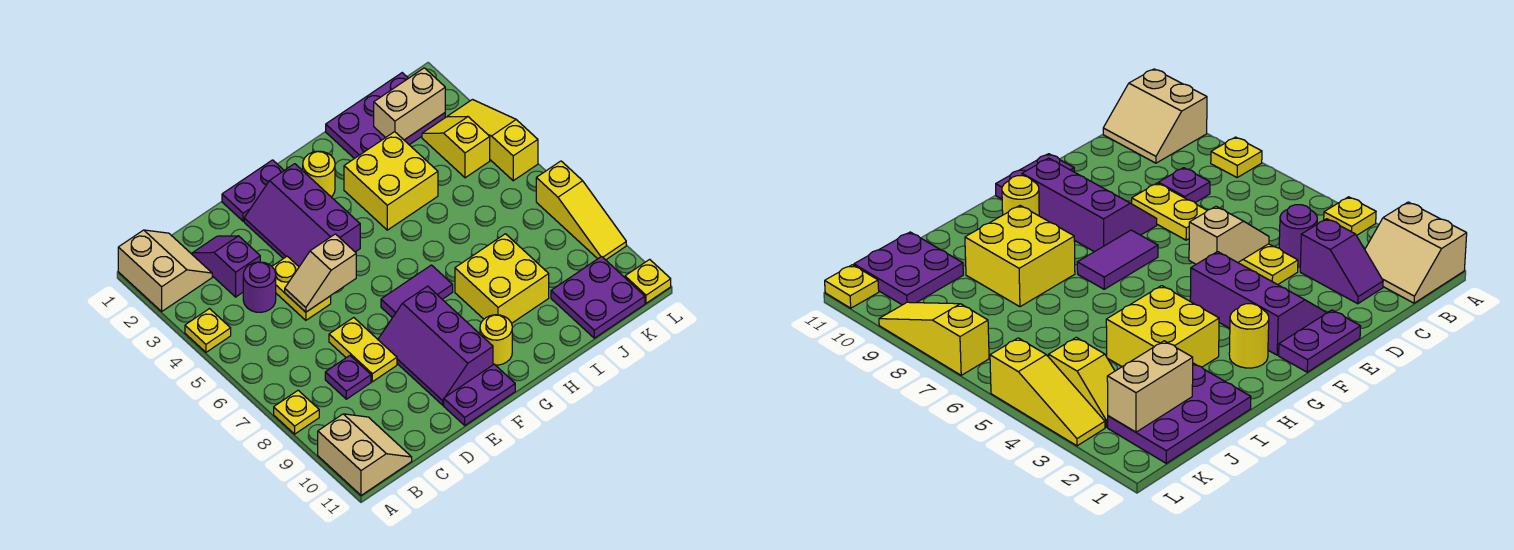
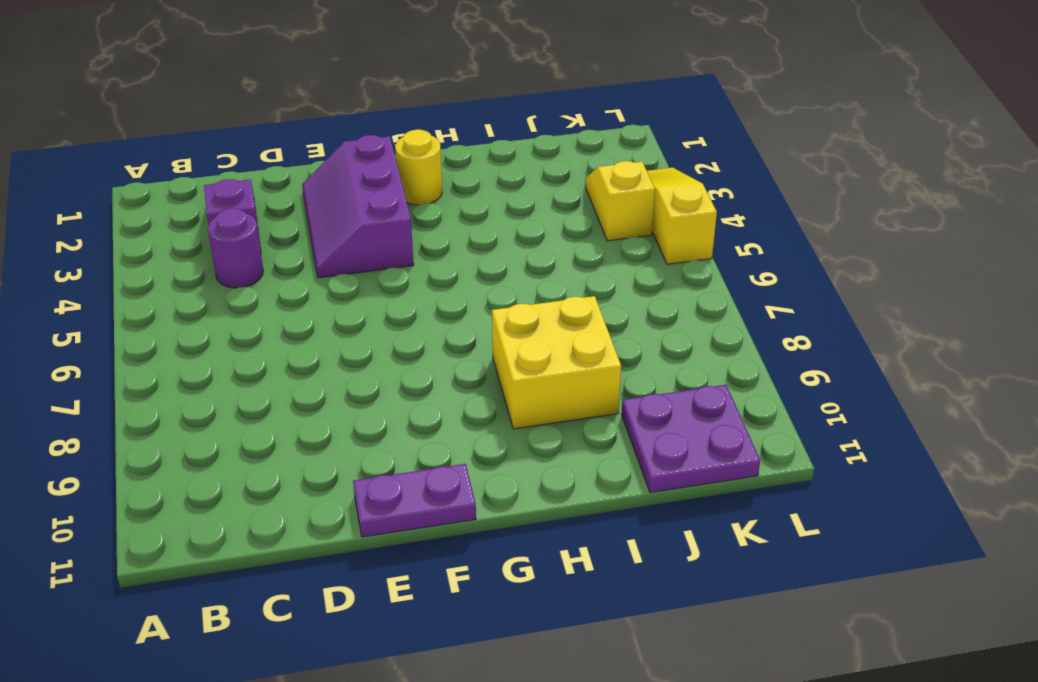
none -> tan slope A1:B2 level 1 top A
none -> yellow plate A4 level 1
none -> yellow plate A8 level 1

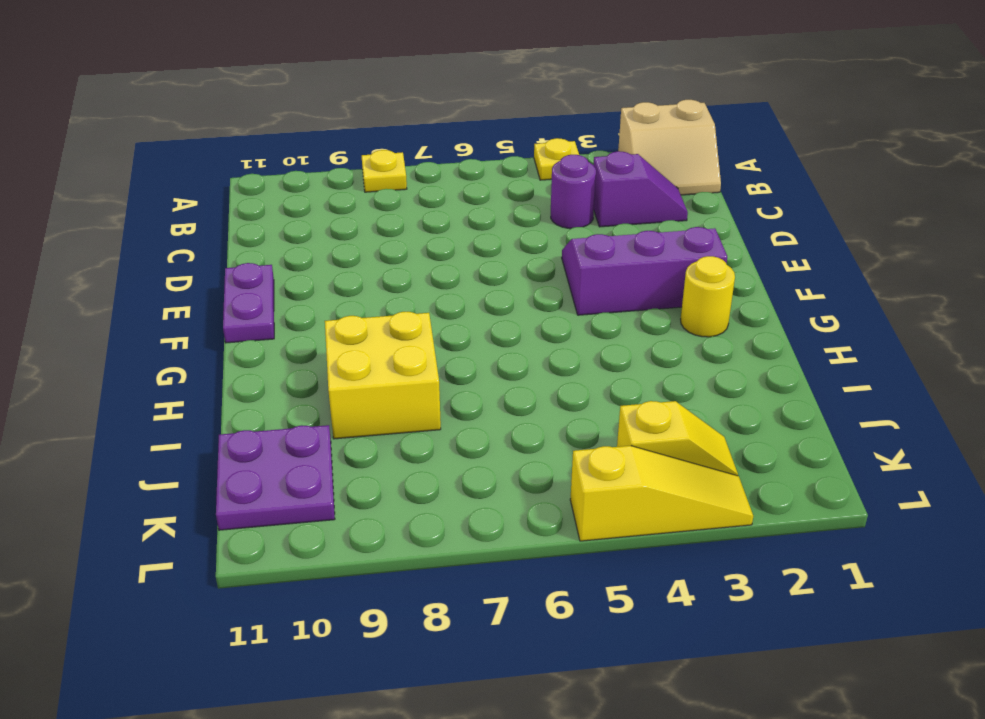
none -> tan slope A10:B11 level 1 top A
none -> purple plate C8 level 1
none -> yellow plate D4:D5 level 1

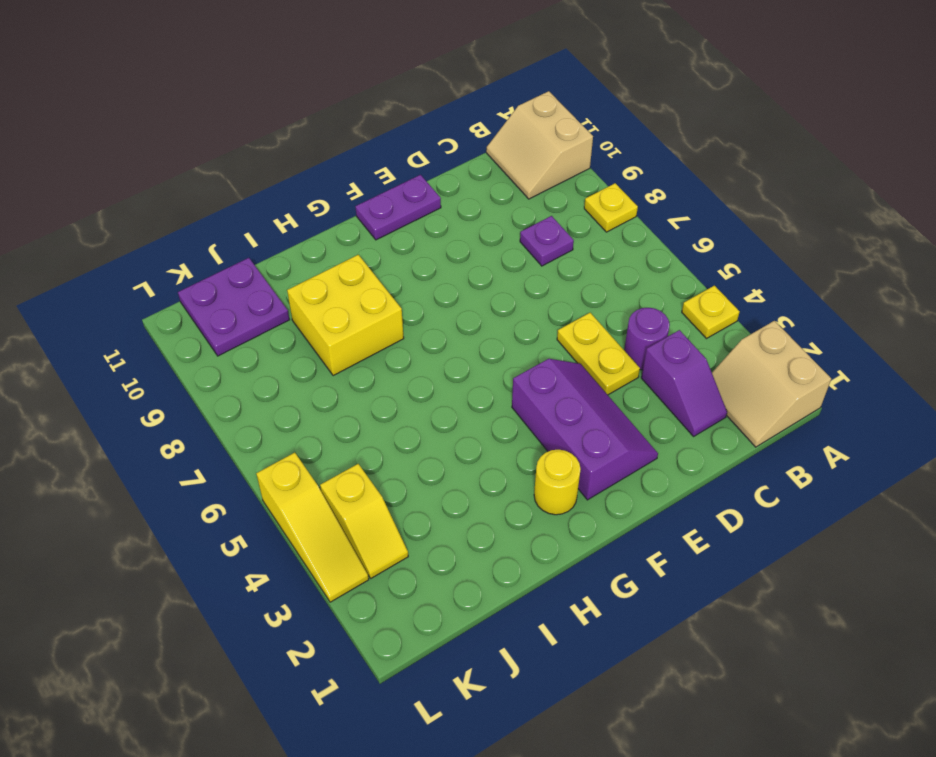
none -> yellow plate D7:D8 level 1
none -> purple plate E1:F1 level 1
none -> purple slope E8:F10 level 1 top F

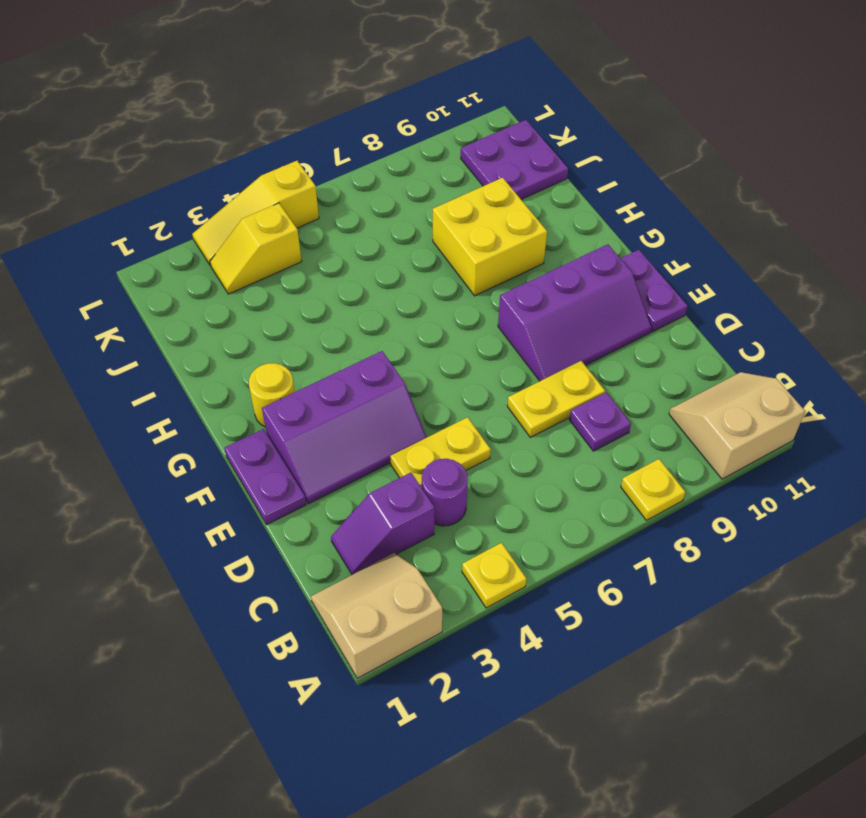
none -> purple tile F7:G7 level 1
none -> yellow round brick G10 level 1
none -> yellow brick H3:I4 level 1

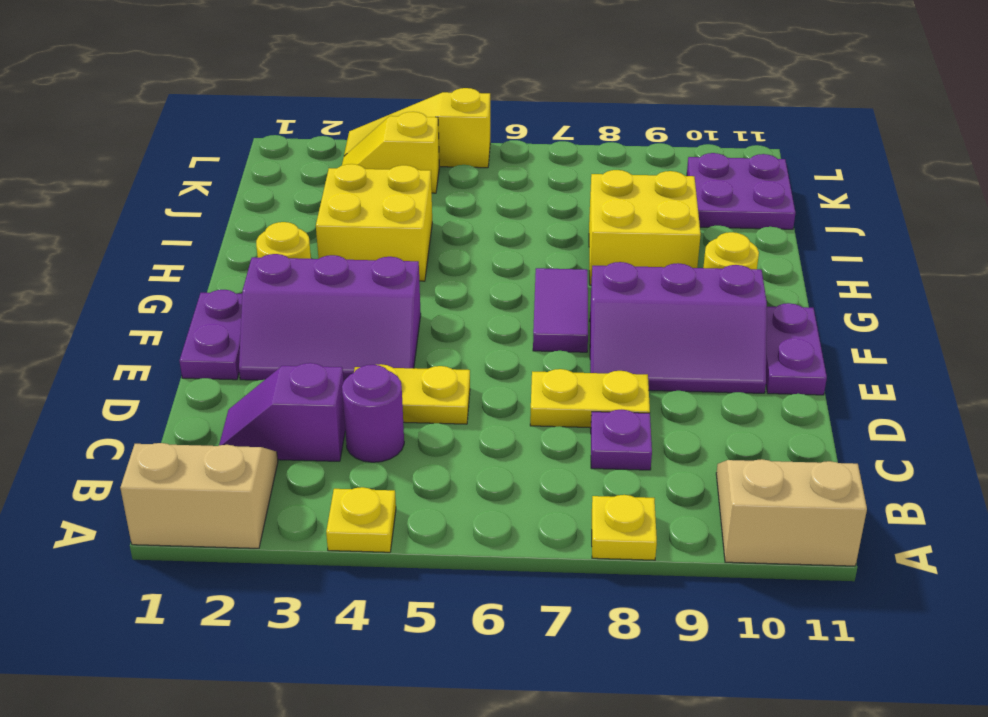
none -> purple plate I1:K2 level 1
none -> yellow slope L7:L9 level 1 top 7
none -> yellow plate L11 level 1

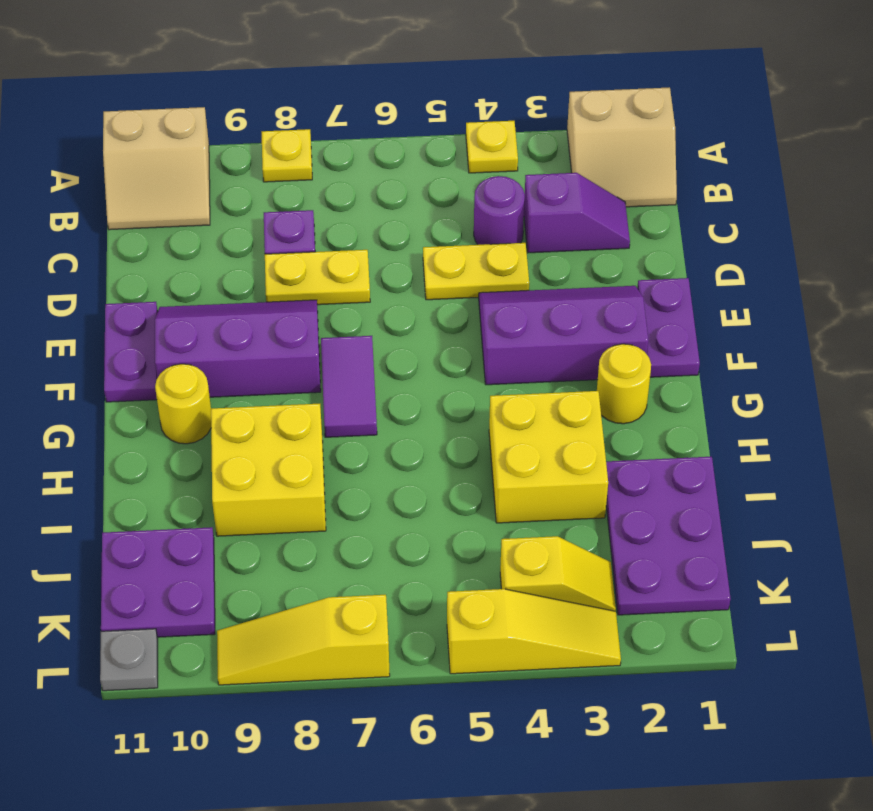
grey plate L11 level 1 -> yellow plate L11 level 1
none -> tan slope D5:E5 level 2 top E
none -> tan brick J2:K2 level 2

